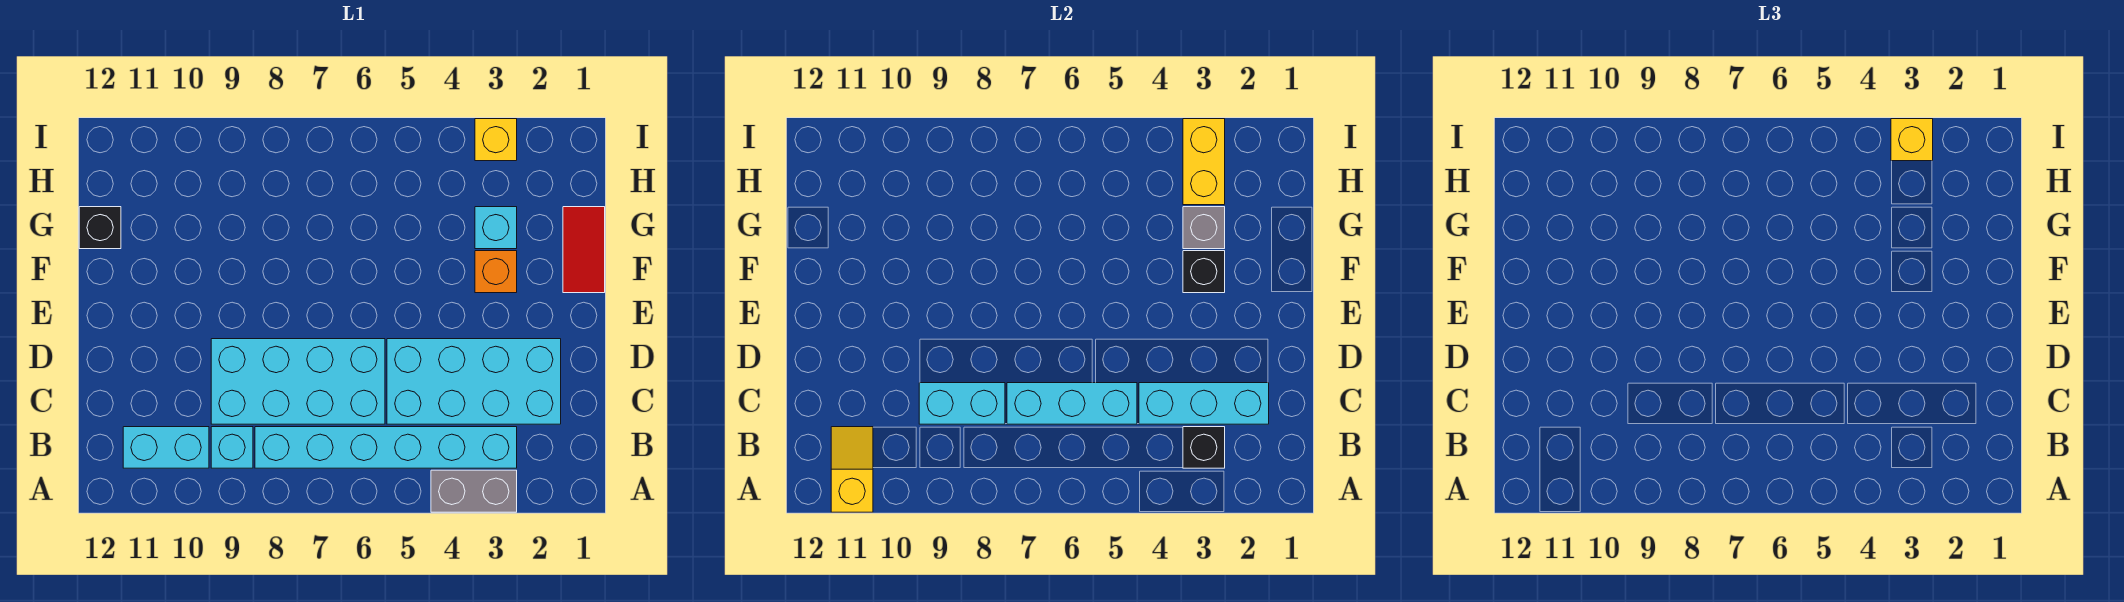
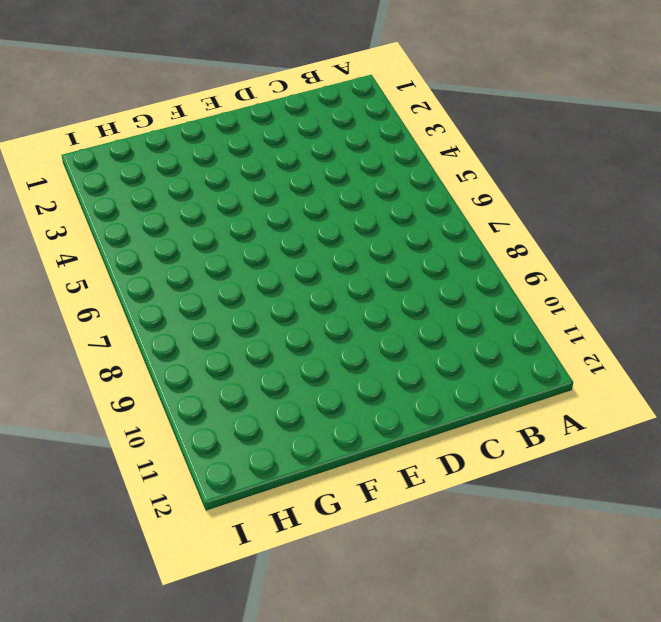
none -> grey brick A3:A4 level 1
none -> cyan brick B3:B8 level 1
none -> cyan brick B9 level 1

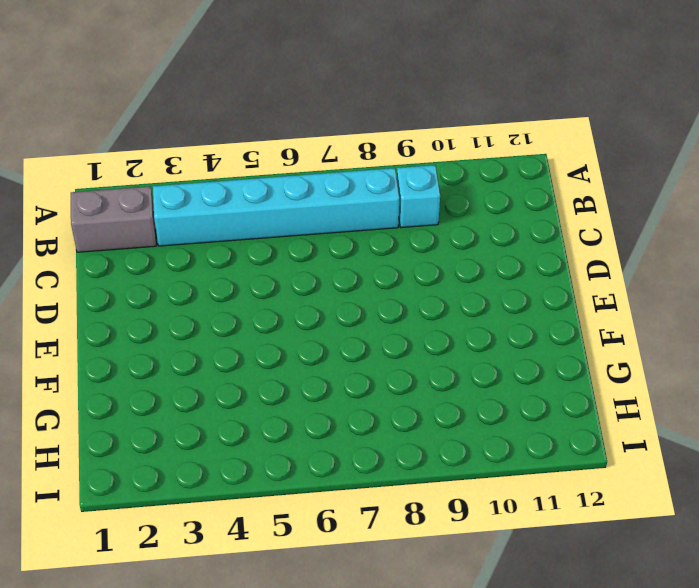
grey brick B1:B2 level 1 -> grey brick A3:A4 level 1
none -> cyan brick B10:B11 level 1
none -> cyan brick C2:D5 level 1
none -> cyan brick C6:D9 level 1

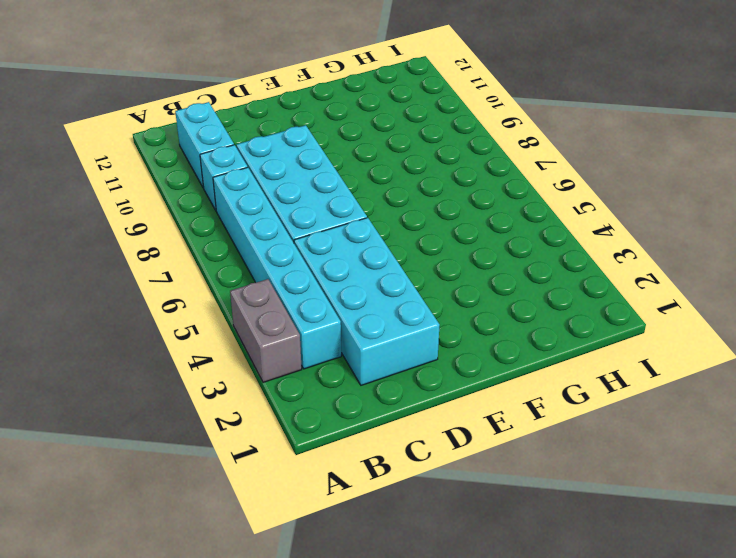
none -> red tile F1:G1 level 1
none -> orange brick F3 level 1
none -> cyan brick G3 level 1

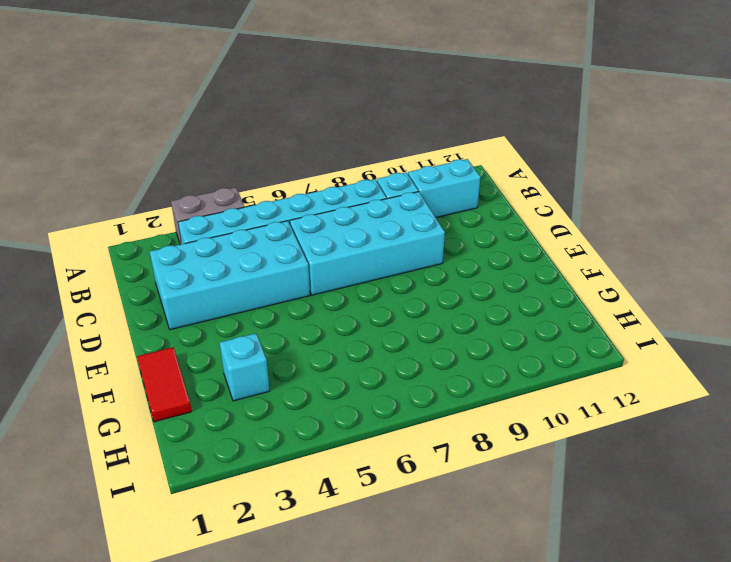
none -> orange brick F3 level 1
none -> black brick G12 level 1
none -> yellow brick I3 level 1

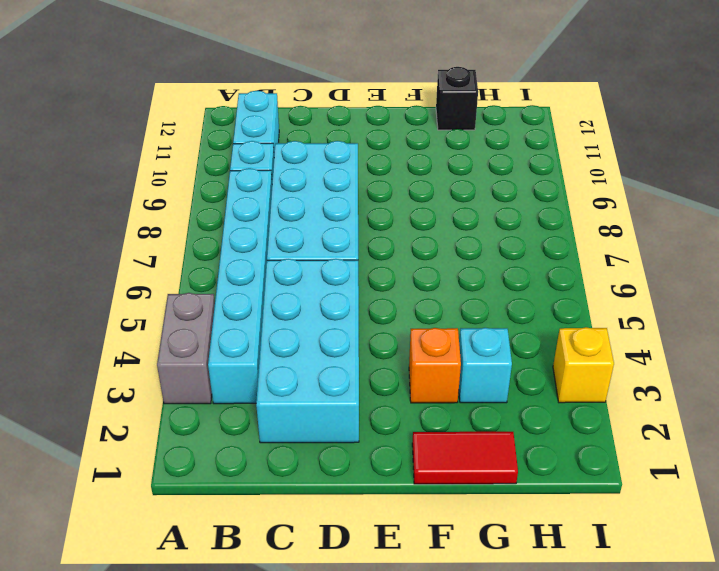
none -> yellow slope A11:B11 level 2 top A
none -> black brick B3 level 2
none -> cyan brick C2:C4 level 2

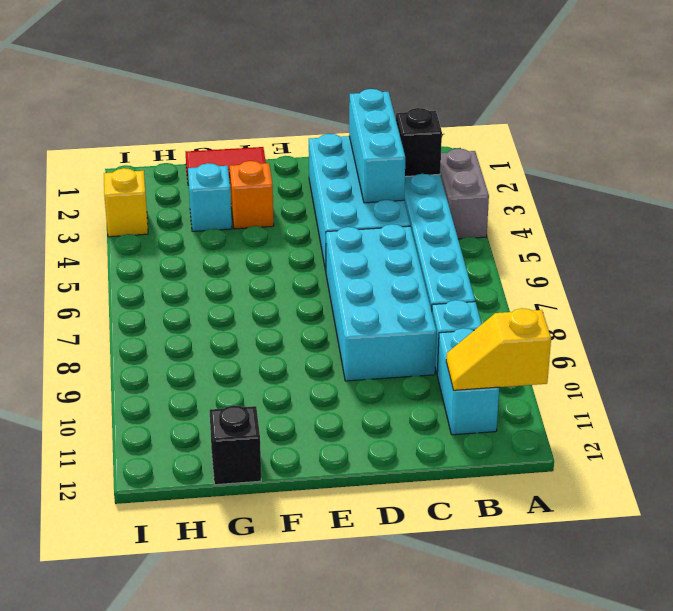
none -> cyan brick C5:C7 level 2
none -> cyan brick C8:C9 level 2
none -> black brick F3 level 2

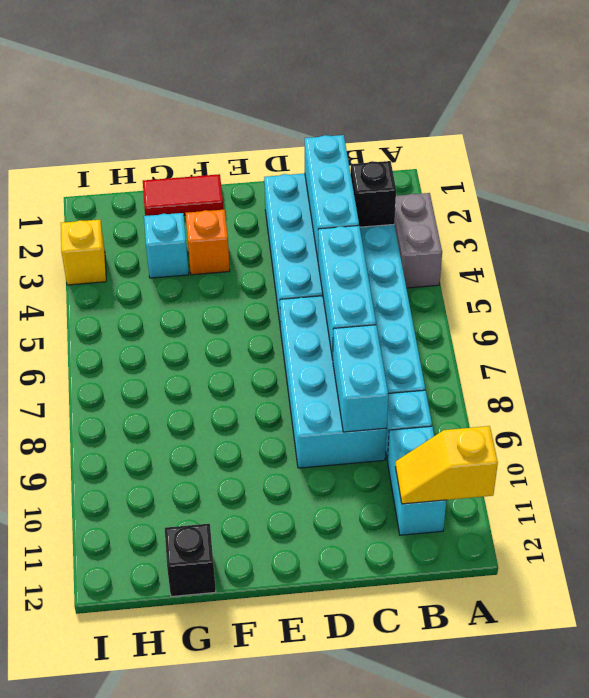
none -> black brick F3 level 2
none -> grey brick G3 level 2
none -> yellow brick H3:I3 level 2

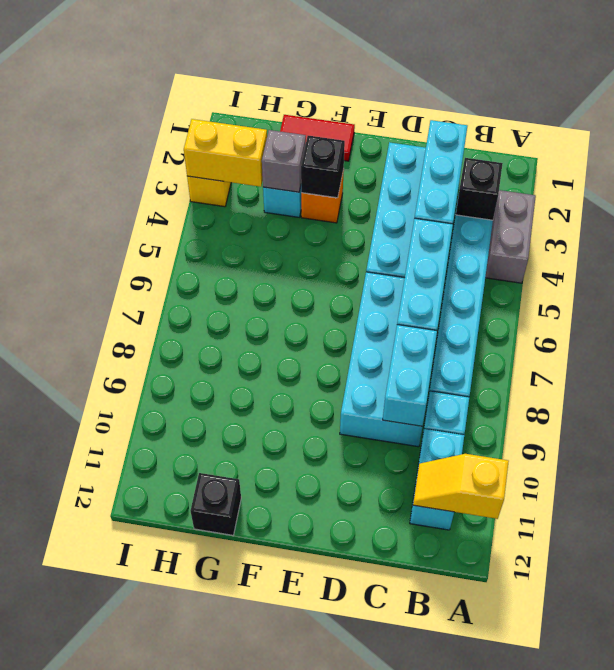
none -> yellow brick I3 level 3

